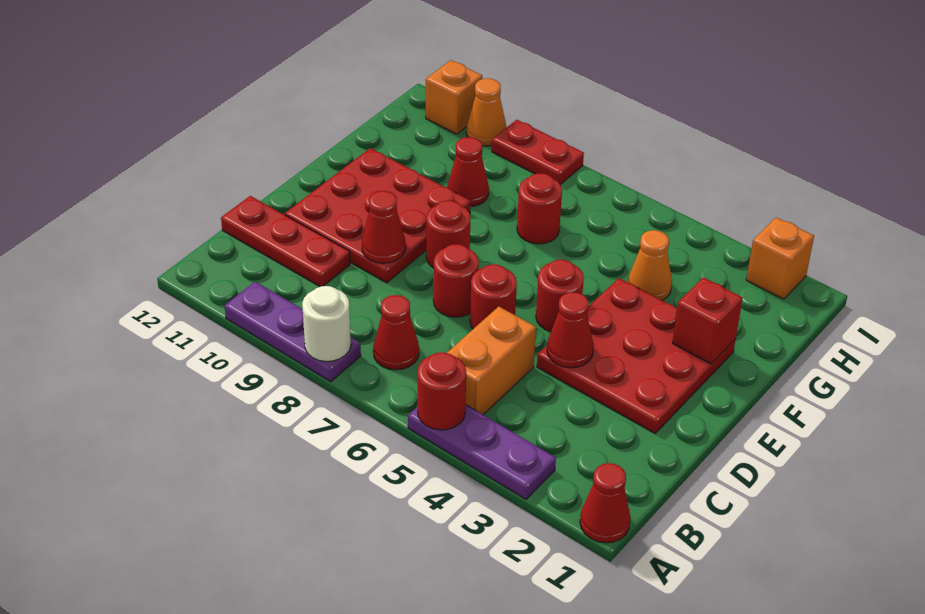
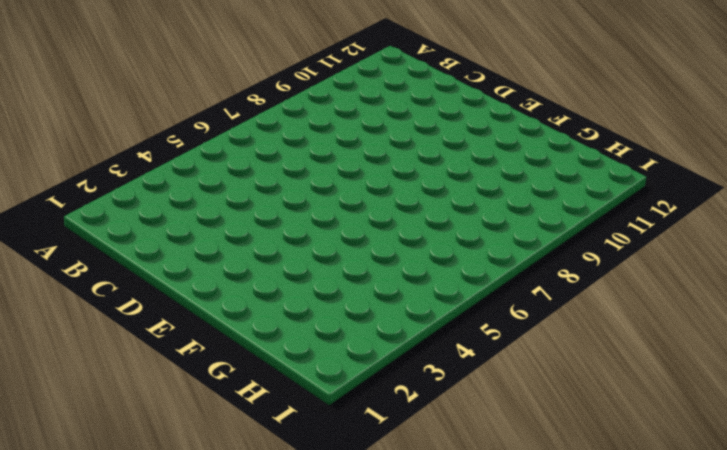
none -> red cone A1 level 1
none -> purple plate A3:A5 level 1
none -> purple plate A8:A10 level 1

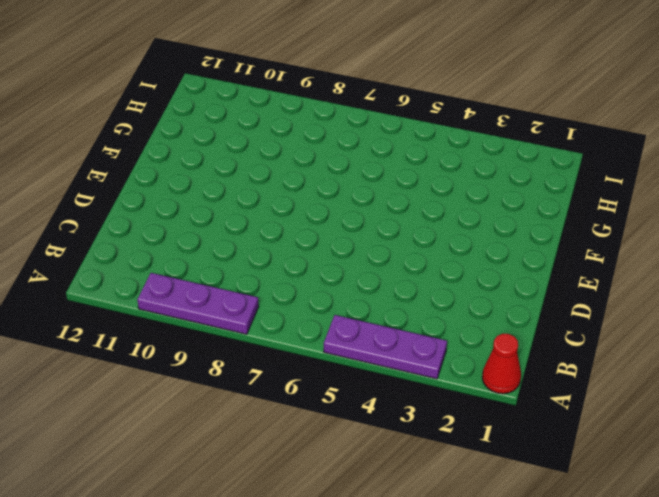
none -> orange brick B5:C5 level 1
none -> red cone B7 level 1
none -> red plate C10:C12 level 1

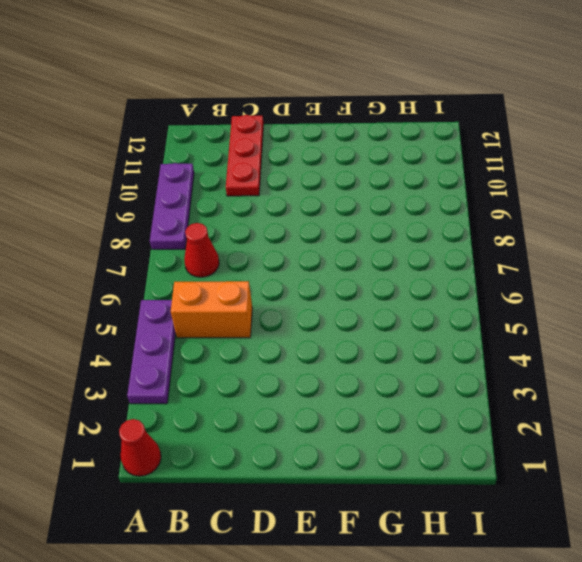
none -> red plate D2:F4 level 1
none -> red round brick D6 level 1
none -> red round brick D7 level 1

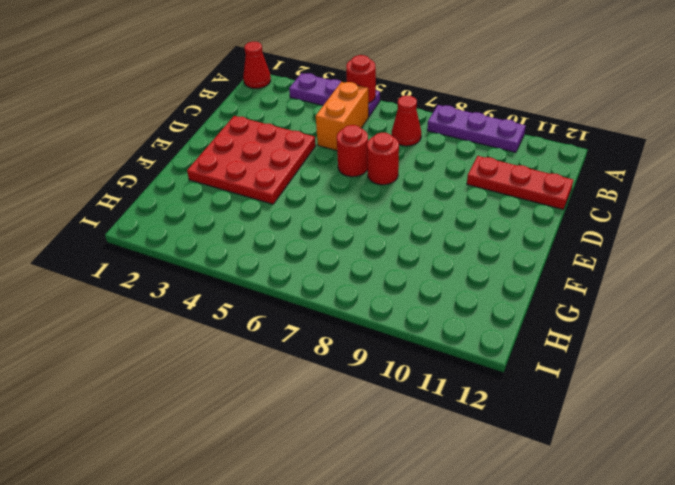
none -> red plate D9:F11 level 1
none -> red round brick E5 level 1
none -> red round brick E8 level 1

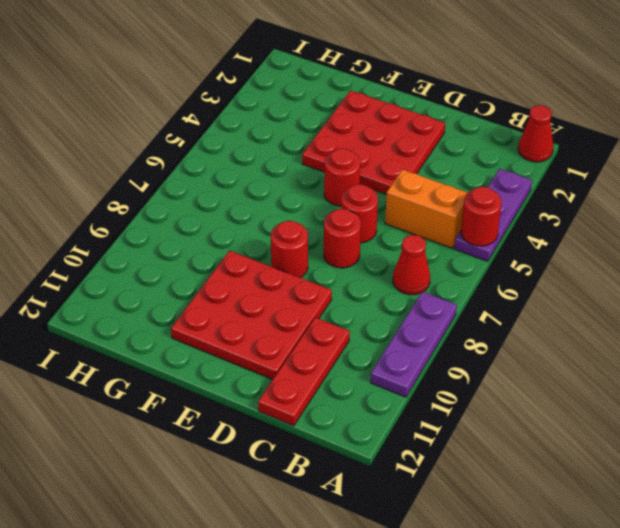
none -> orange cone G4 level 1
none -> red round brick G7 level 1
none -> red cone G9 level 1

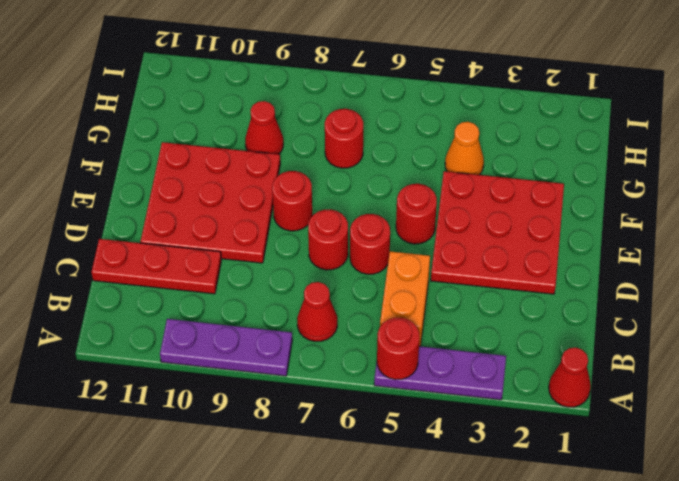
none -> orange brick I2 level 1
none -> red plate I8:I9 level 1
none -> orange cone I10 level 1

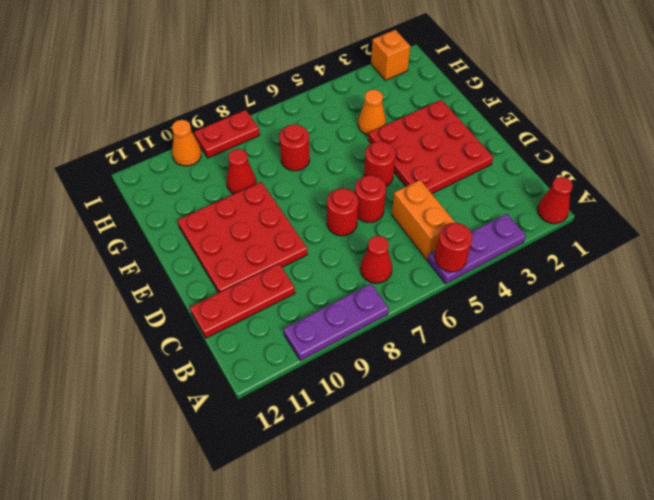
none -> red round brick E8 level 1
none -> orange brick I11 level 1
none -> white round brick A8 level 2

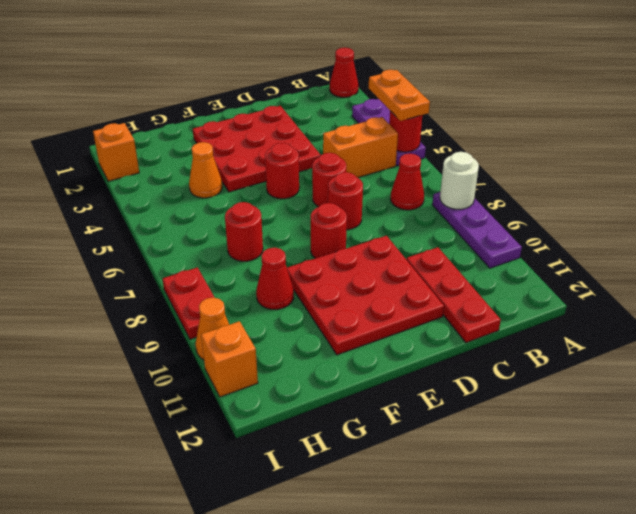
orange plate A4:A5 level 3 -> none
none -> red cone D4 level 2
none -> red cone D9 level 2
none -> red brick F2 level 2

